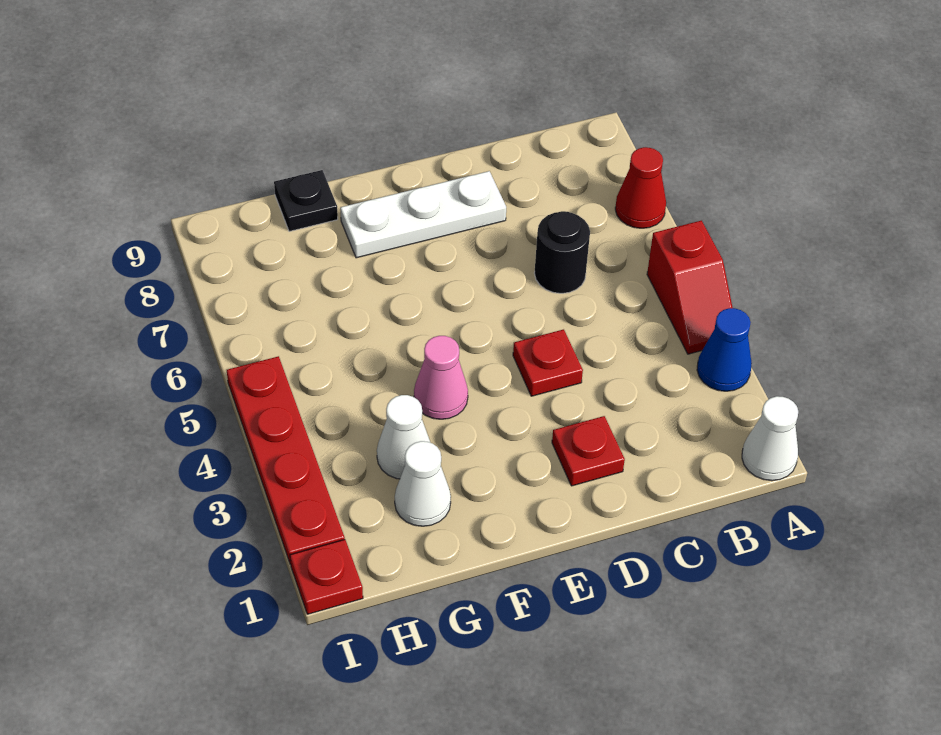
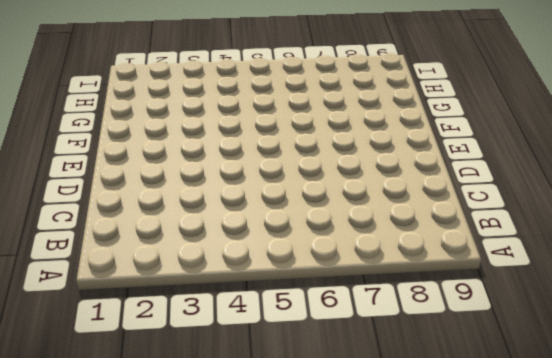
none -> white cone A1 level 1
none -> blue cone A3 level 1
none -> red slope A4:A5 level 1 top 5

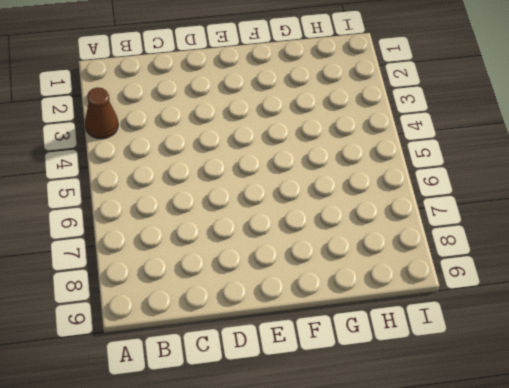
brown cone A3 level 1 -> blue cone A3 level 1
none -> white cone A1 level 1
none -> red slope A4:A5 level 1 top 5
none -> red cone A7 level 1

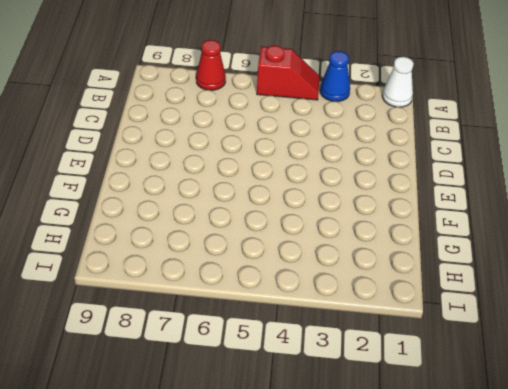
none -> black round brick C6 level 1
none -> red plate D2 level 1
none -> red plate D4 level 1

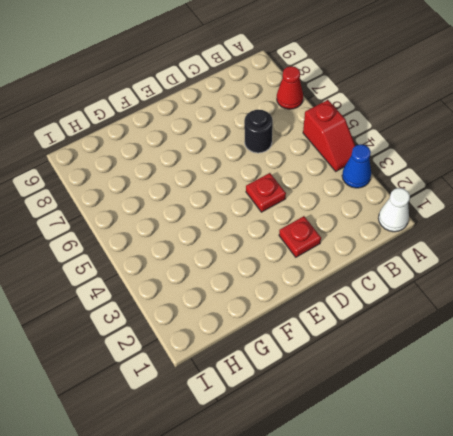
none -> white plate D8:F8 level 1
none -> pink cone F4 level 1
none -> white cone G2 level 1

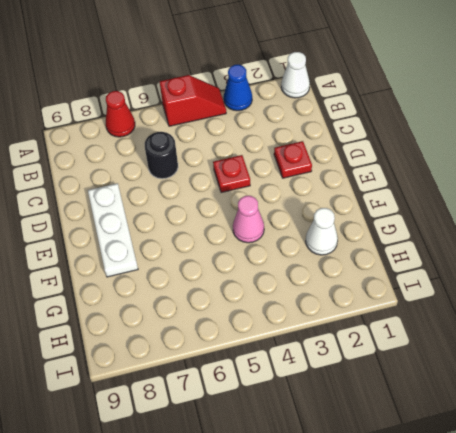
none -> white cone G3 level 1
none -> black plate G9 level 1
none -> red plate I1 level 1

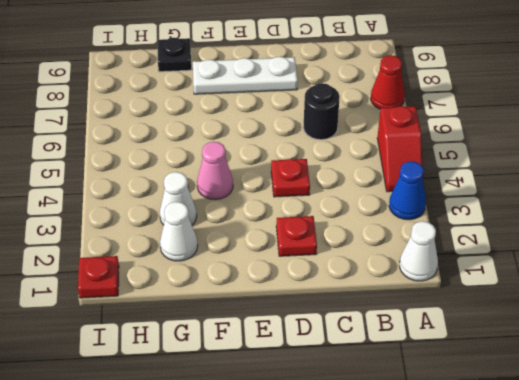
none -> red plate I2:I5 level 1

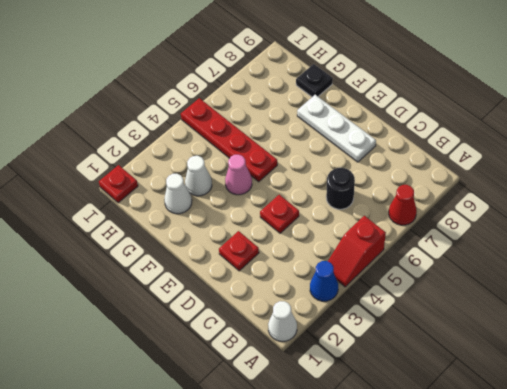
red plate F5:I5 level 1 -> red plate I2:I5 level 1

